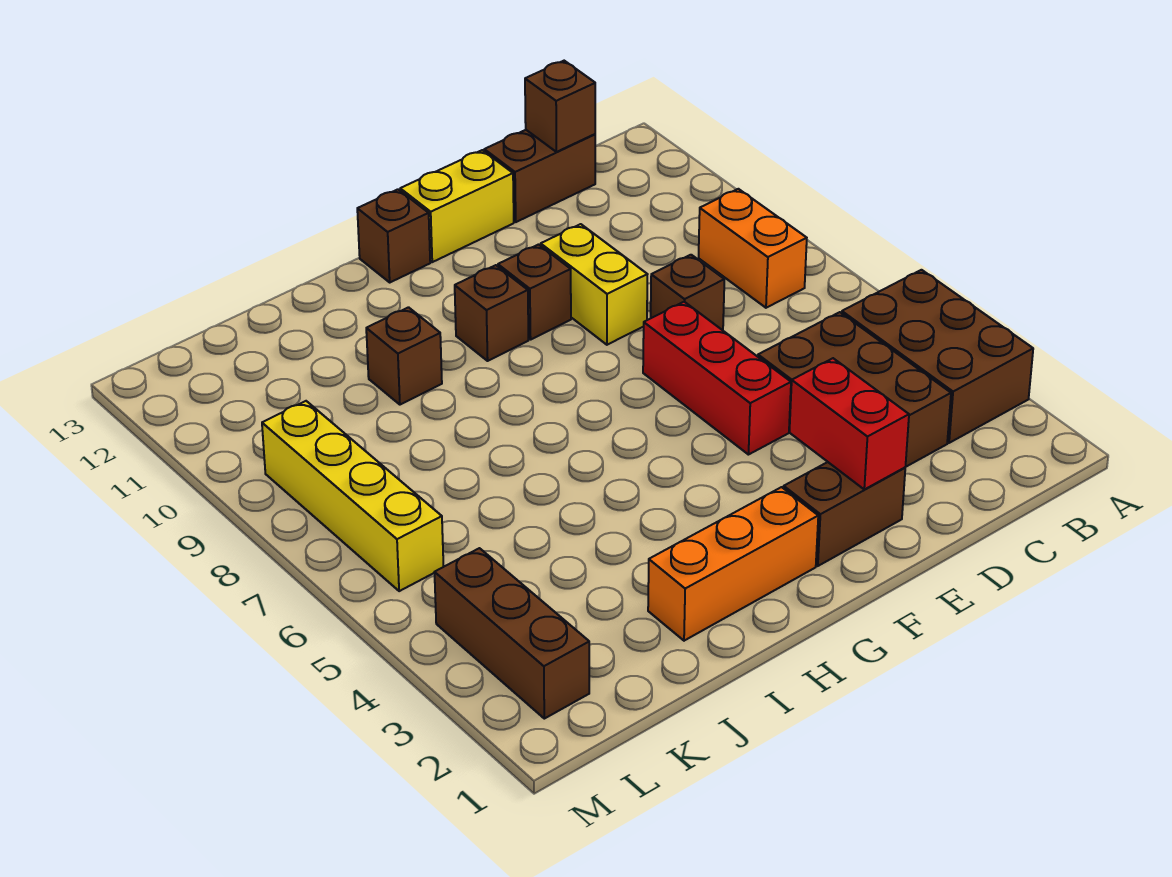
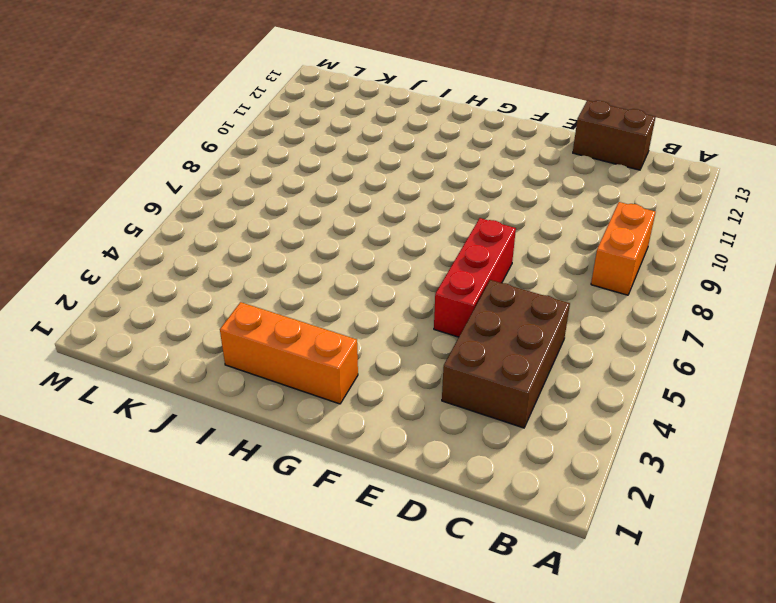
none -> brown brick A3:B5 level 1
none -> brown brick D8 level 1
none -> brown brick E2:F2 level 1

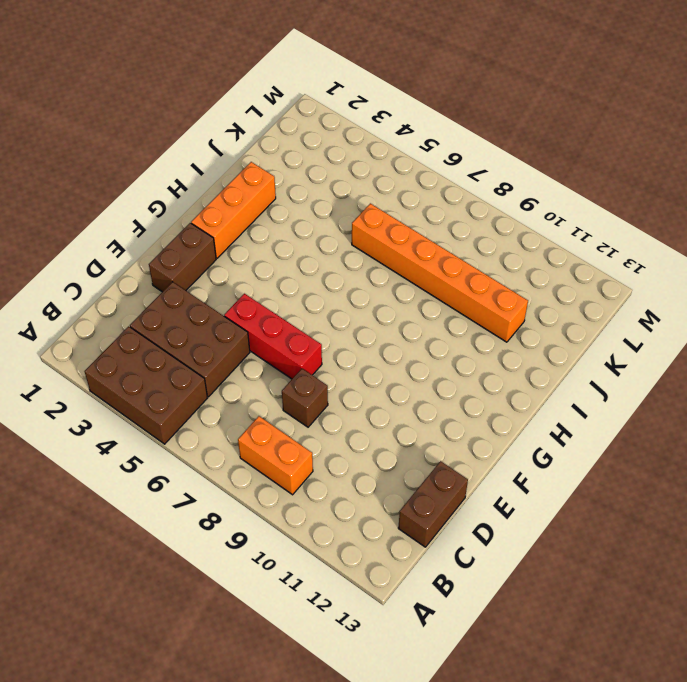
orange brick J6:J11 level 1 -> none
none -> yellow brick E9:E10 level 1
none -> yellow brick E13:F13 level 1
none -> brown brick F10 level 1

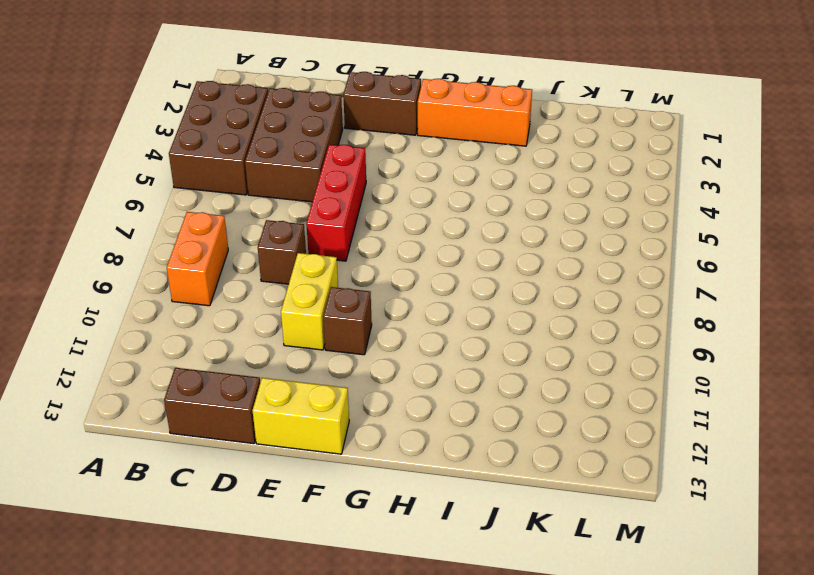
none -> brown brick G10 level 1
none -> brown brick G13 level 1
none -> brown brick I10 level 1

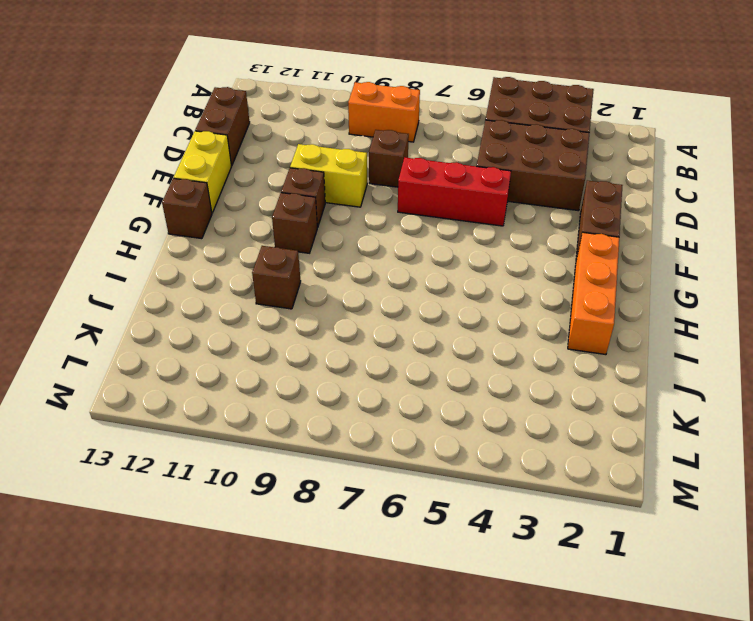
none -> brown brick L2:L4 level 1
none -> yellow brick L6:L9 level 1
none -> brown brick C13 level 2

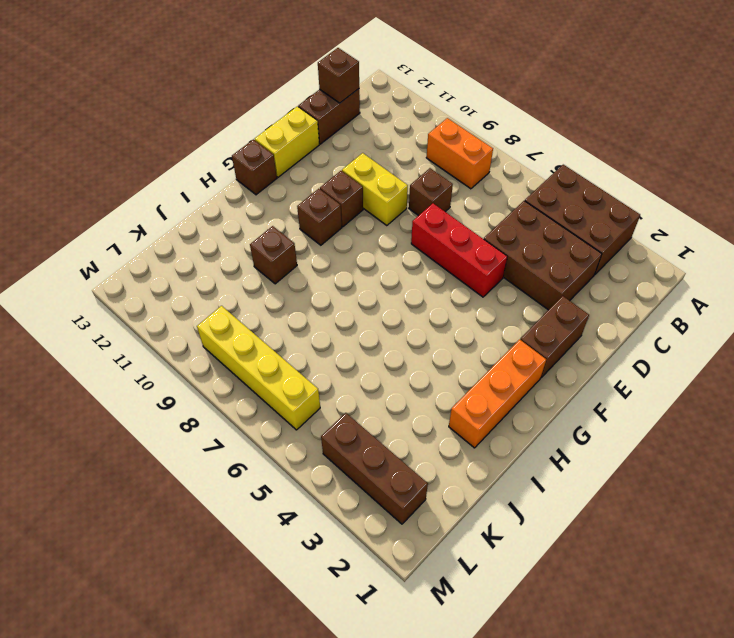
none -> red brick E2:E3 level 2

